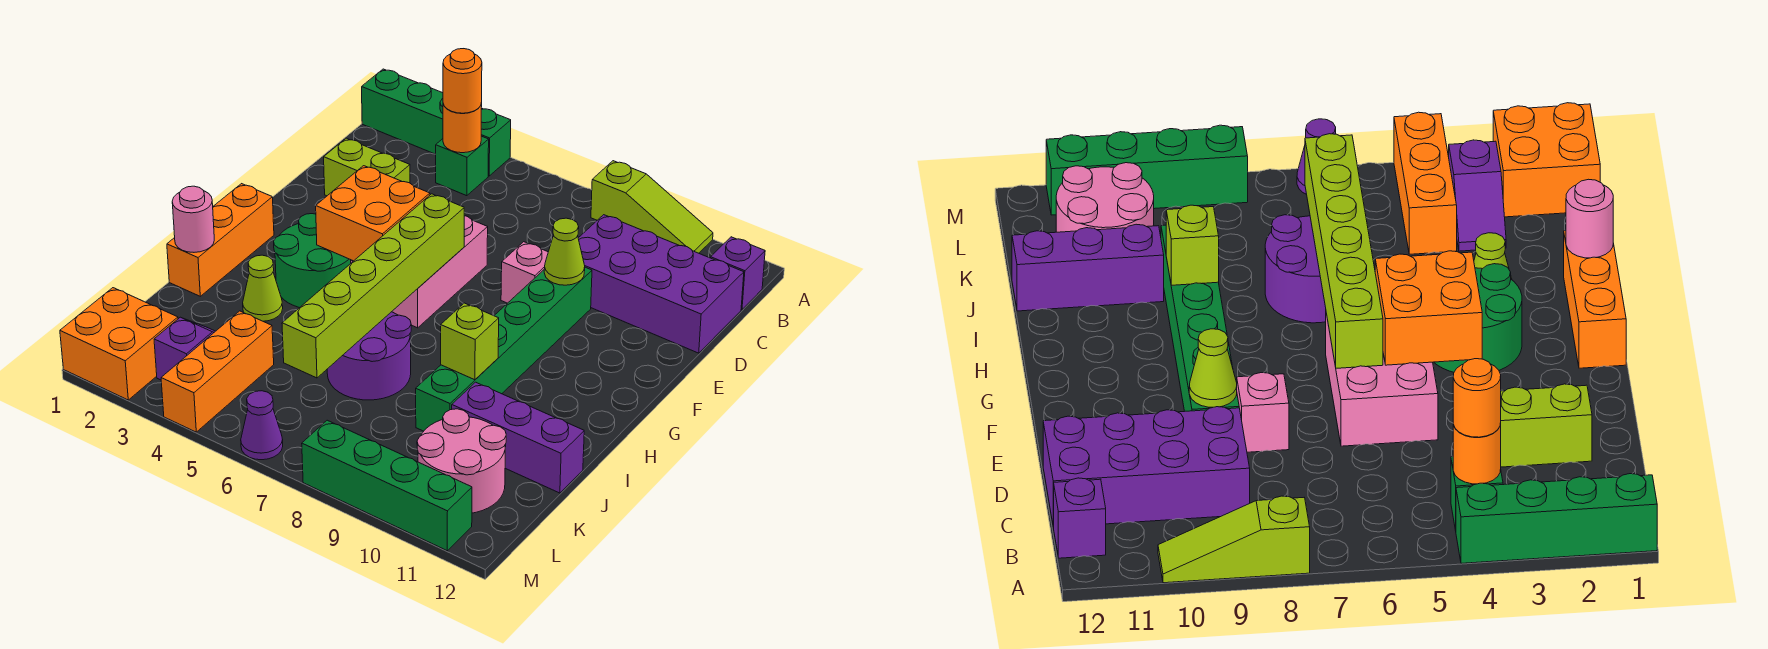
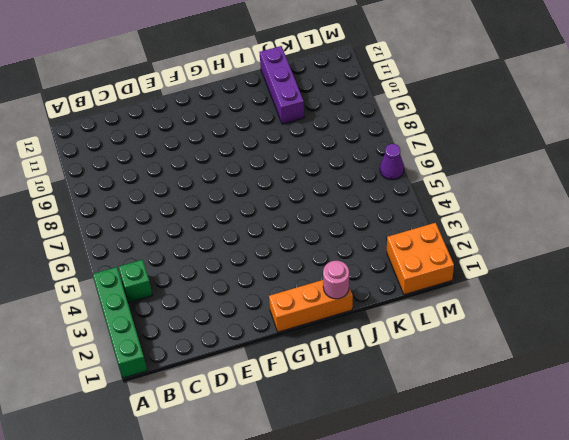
none -> lime slope A8:A10 level 1 top 8
none -> purple brick B12 level 1
none -> purple brick C9:D12 level 1

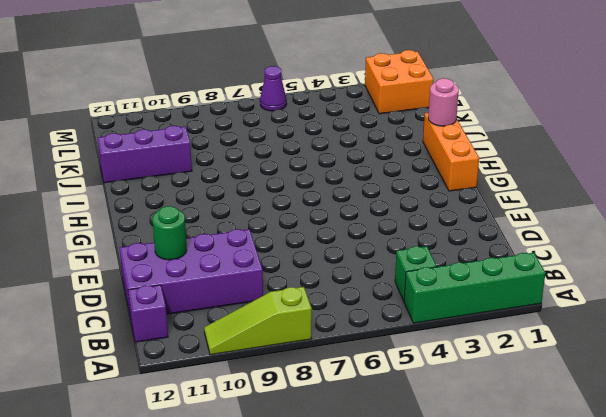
green round brick D11 level 2 -> none
none -> lime brick D2:D3 level 1
none -> pink brick E5:G6 level 1
none -> pink brick E8 level 1

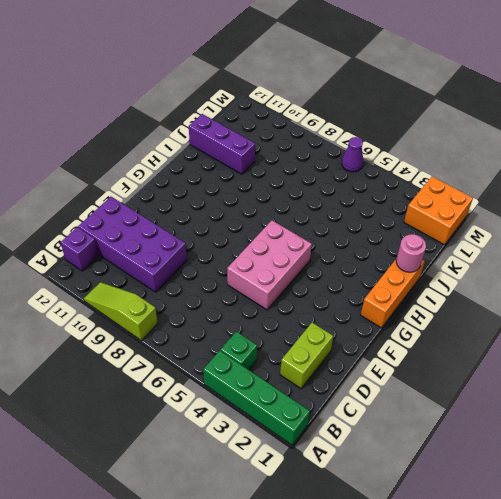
lime brick C2:D2 level 1 -> lime brick D2:D3 level 1
none -> pink brick E8 level 1
none -> green brick E9:J9 level 1
none -> green round brick G3:H4 level 1

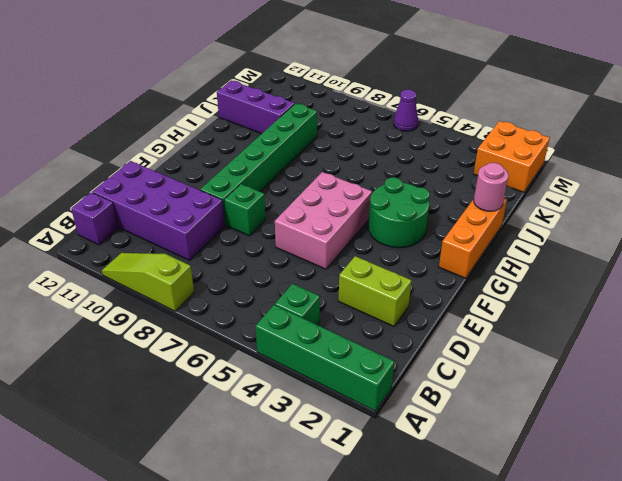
green brick E8 level 1 -> pink brick E8 level 1
none -> lime cone I3 level 1
none -> purple round brick I6:J7 level 1
none -> purple slope K3:L3 level 1 top L

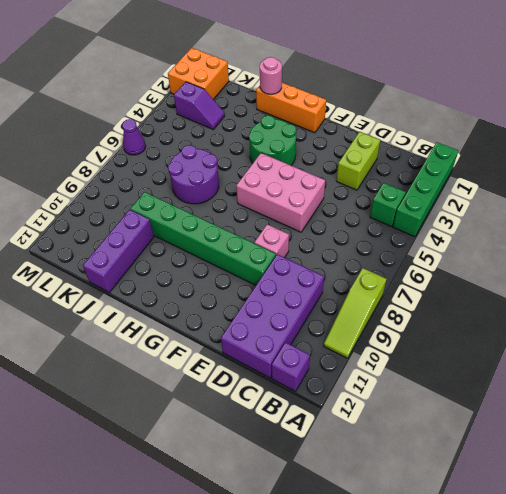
none -> lime cone I3 level 1
none -> orange brick K4:M4 level 1
none -> pink round brick K10:L11 level 1

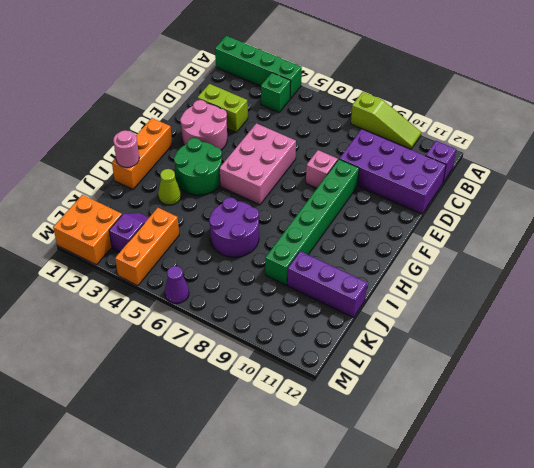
pink round brick E2:F3 level 1 -> pink round brick K10:L11 level 1
none -> green brick M8:M11 level 1
none -> orange round brick B4 level 2
none -> lime cone E9 level 2

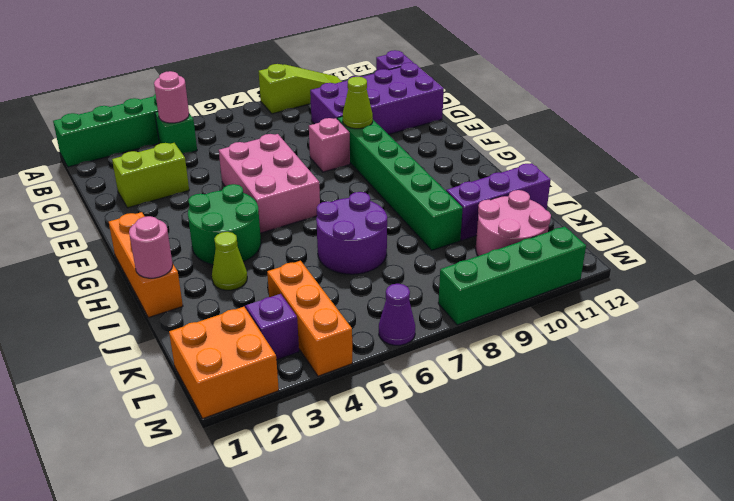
pink round brick B4 level 2 -> orange round brick B4 level 2
none -> orange brick F4:G5 level 2
none -> lime brick F6:K6 level 2
none -> lime brick I9 level 2

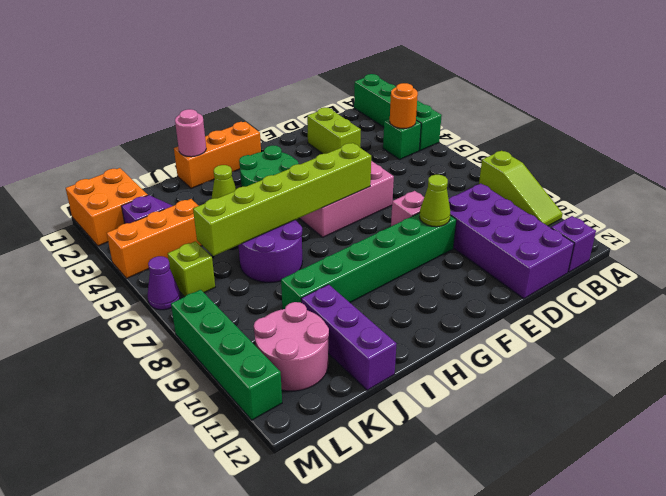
lime brick L6 level 1 -> lime brick I9 level 2
none -> orange brick F4:G5 level 2
none -> orange round brick B4 level 3

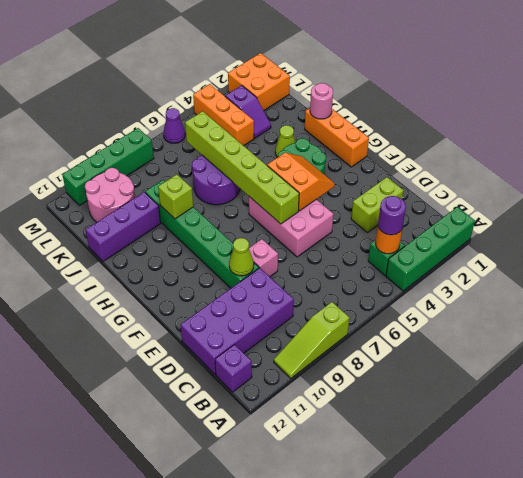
purple round brick B4 level 3 -> orange round brick B4 level 3
orange slope F4:G5 level 2 top 5 -> orange brick F4:G5 level 2

